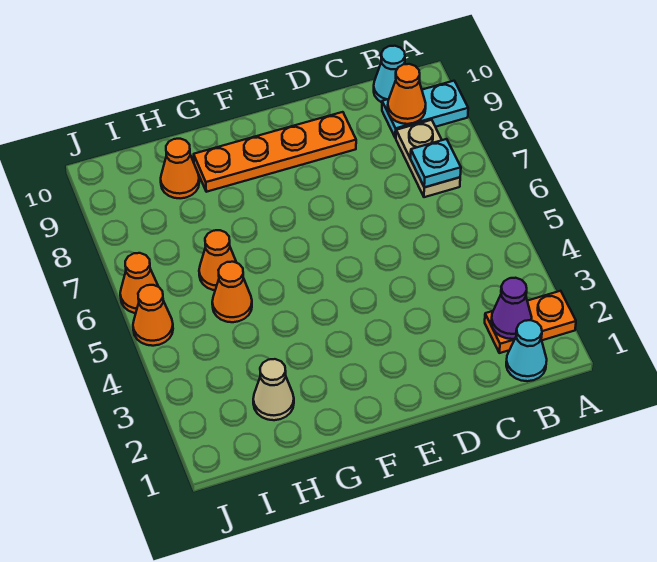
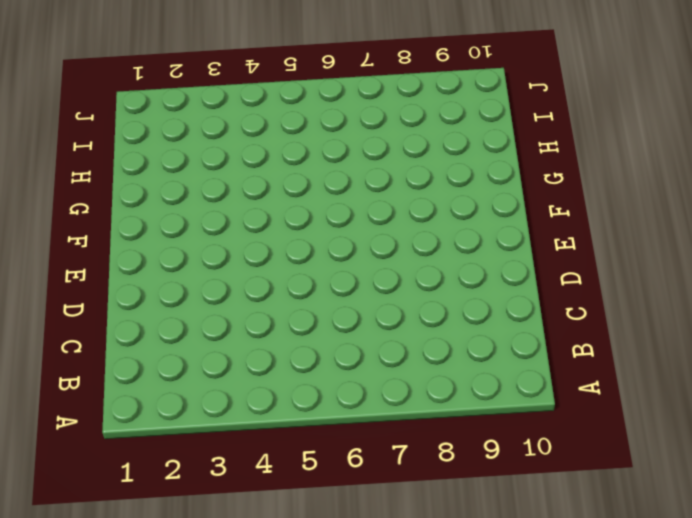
none -> orange plate A2:B2 level 1
none -> cyan plate A9:B9 level 1
none -> cyan cone B1 level 1

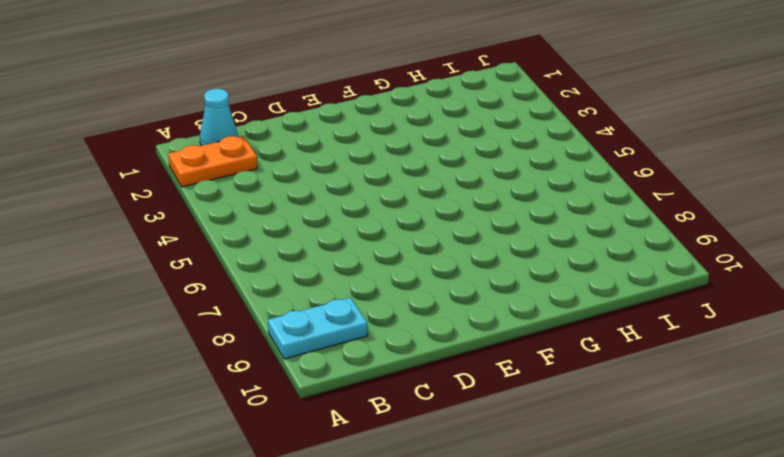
none -> tan plate B7:B8 level 1
none -> cyan cone B10 level 1
none -> orange plate D9:G9 level 1

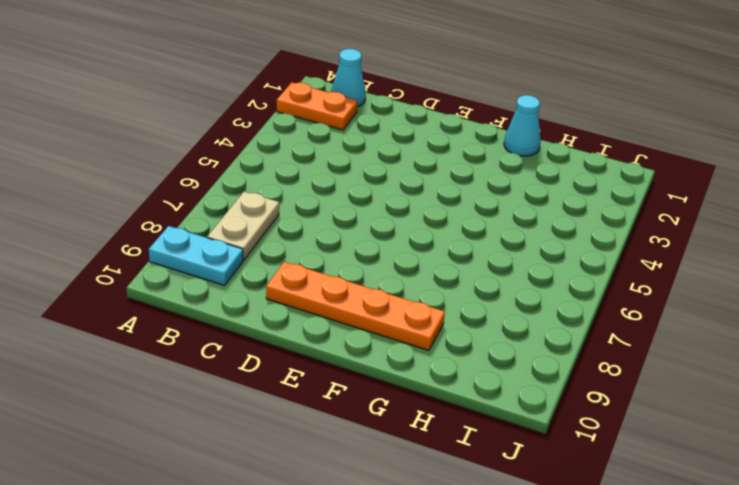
cyan cone G1 level 1 -> cyan cone B10 level 1
none -> tan cone H2 level 1
none -> orange cone H5 level 1
none -> orange cone H6 level 1

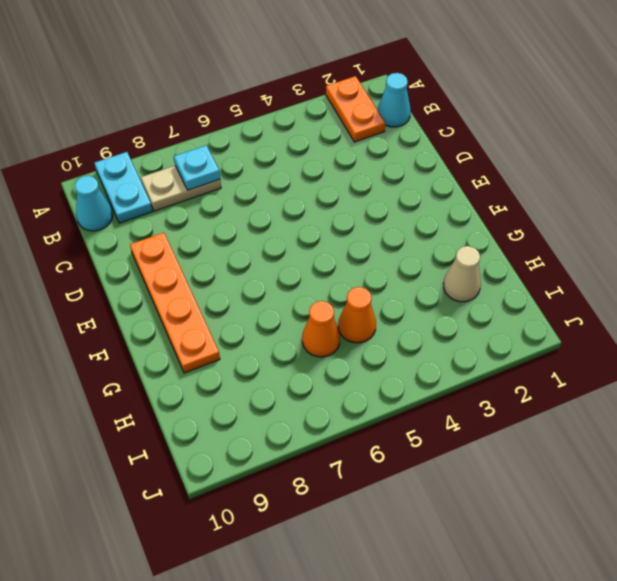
none -> orange cone H9 level 1
none -> orange cone J5 level 1
none -> orange cone J6 level 1

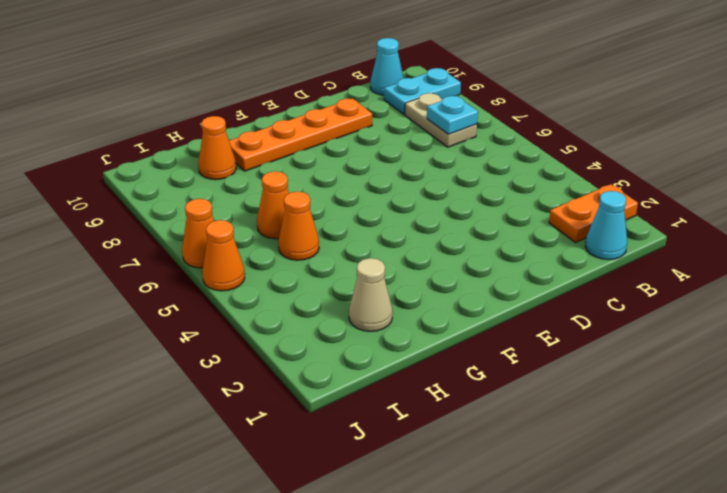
none -> purple cone B2 level 2
none -> orange cone B9 level 2

